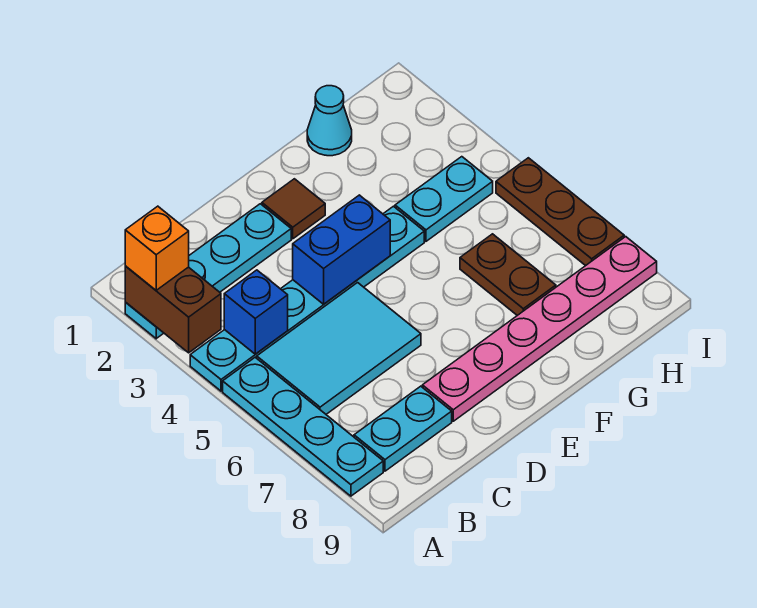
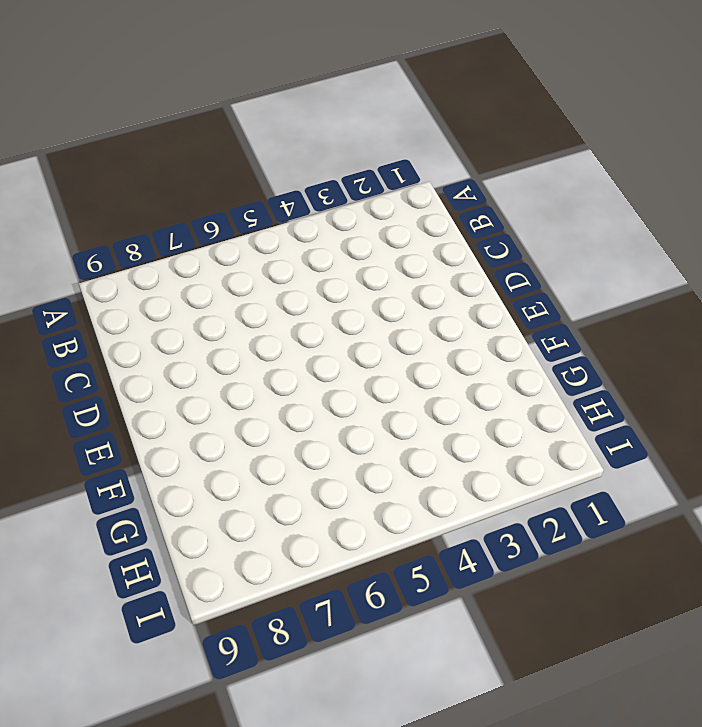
none -> cyan plate A2:D2 level 1
none -> cyan plate A4:F4 level 1
none -> cyan plate A5:A8 level 1

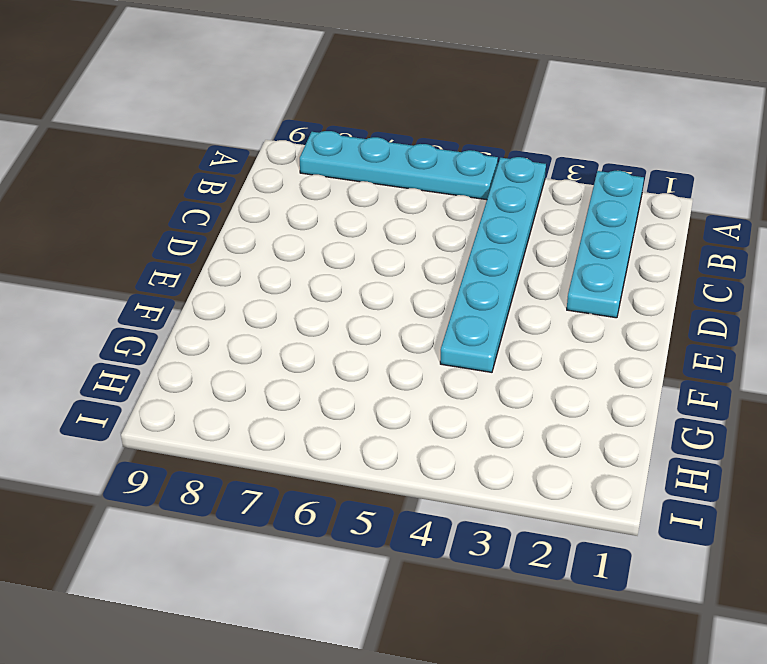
none -> cyan tile B5:D6 level 1
none -> cyan plate B8:C8 level 1
none -> pink plate D8:I8 level 1

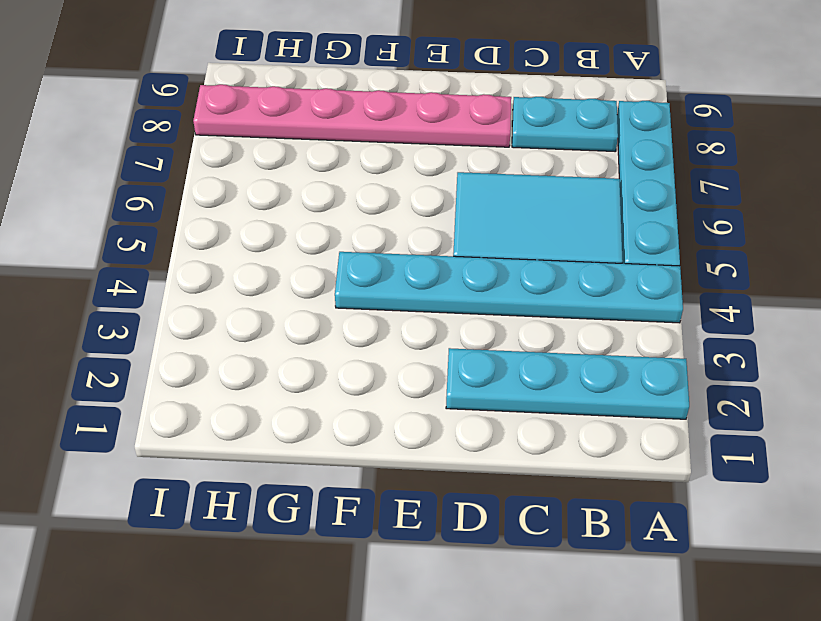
none -> brown tile E2 level 1
none -> cyan cone G1 level 1
none -> cyan plate G4:H4 level 1

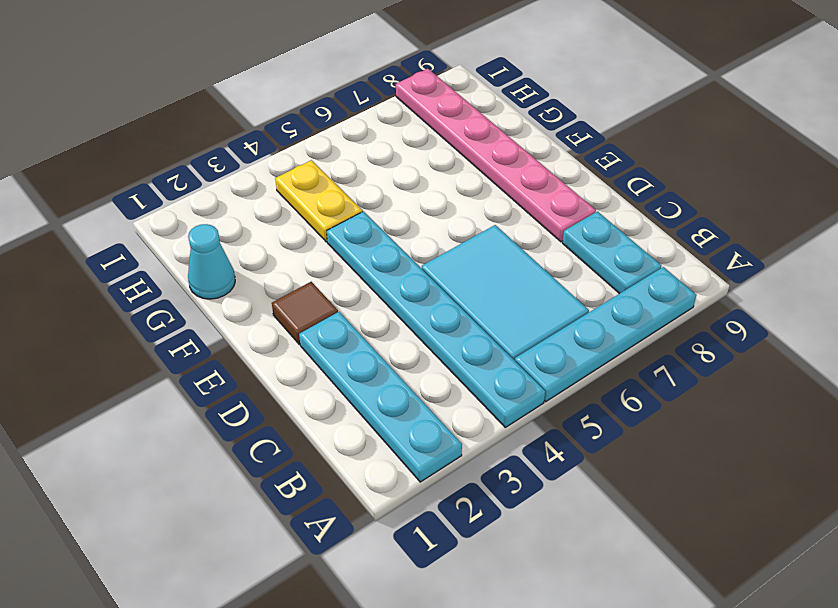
yellow plate G4:H4 level 1 -> cyan plate G4:H4 level 1
none -> brown plate G6:G7 level 1
none -> brown plate I5:I7 level 1
none -> brown brick A2:A3 level 2

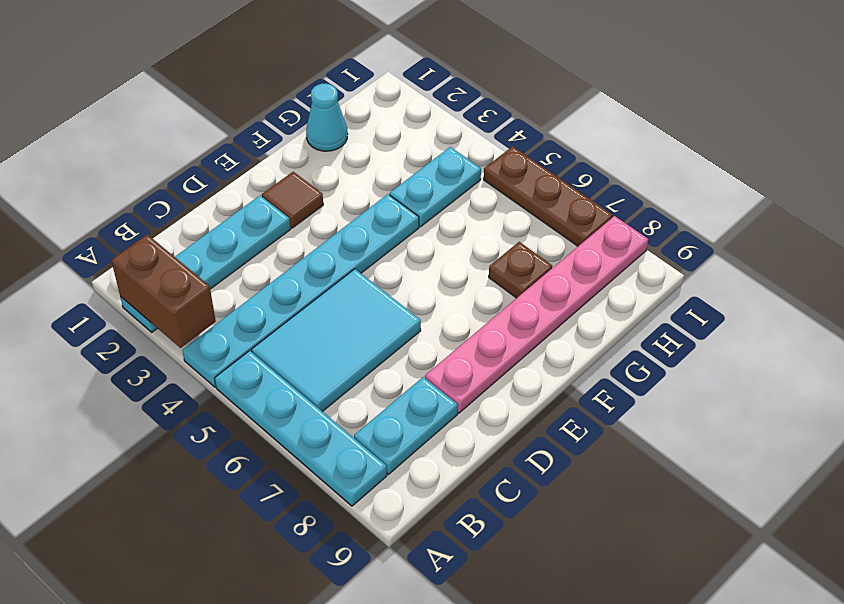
brown plate G7 level 1 -> brown plate G6:G7 level 1
none -> blue brick B4 level 2
none -> blue brick D4:E4 level 2
none -> orange brick A2 level 3

